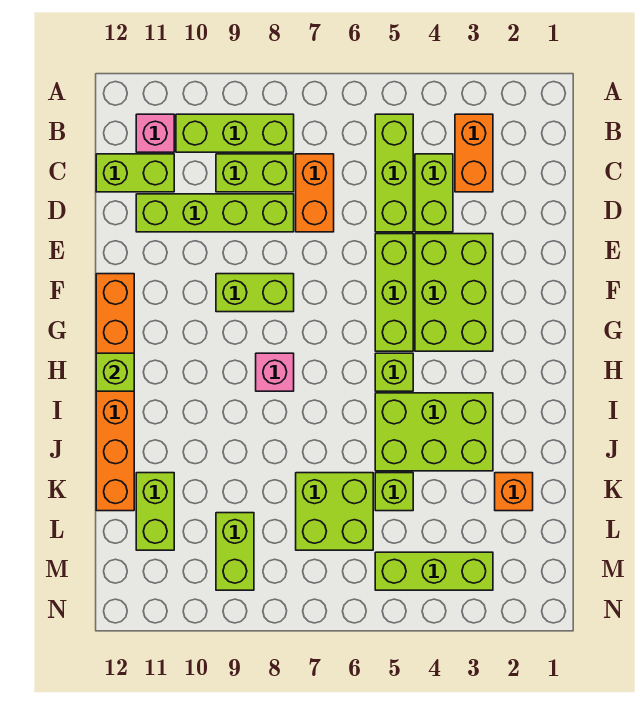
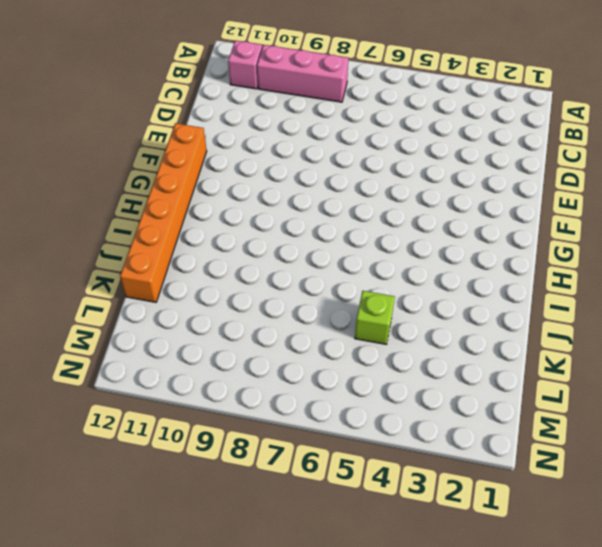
pink brick B8:B10 level 1 -> lime brick B8:B10 level 1
none -> orange brick B3:C3 level 1
none -> lime brick B5:D5 level 1
none -> lime brick C4:D4 level 1

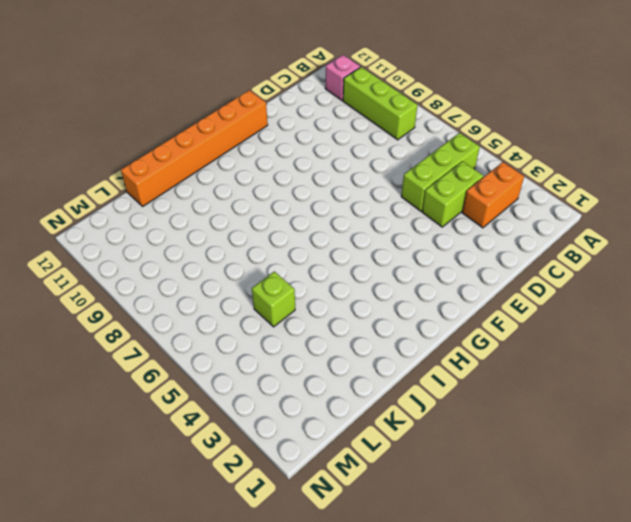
none -> orange brick C7:D7 level 1
none -> lime brick C8:C9 level 1
none -> lime brick C11:C12 level 1

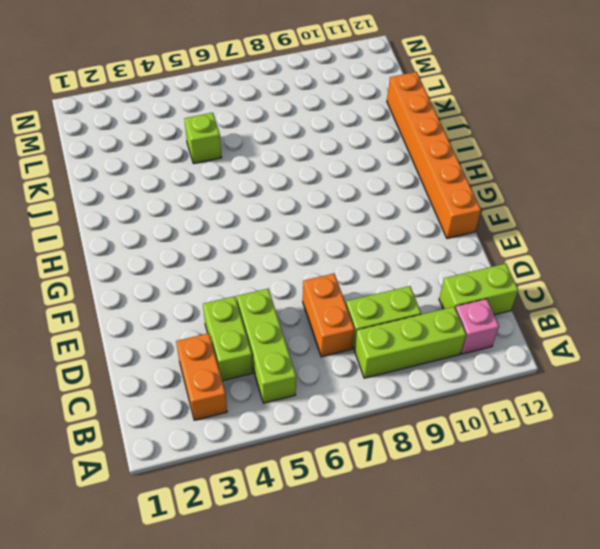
none -> lime brick D8:D11 level 1
none -> lime brick E3:G4 level 1
none -> lime brick E5:G5 level 1

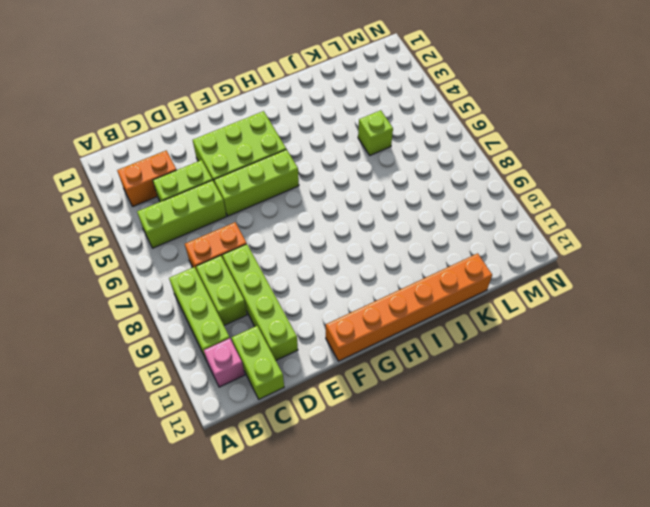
none -> lime brick F8:F9 level 1
none -> lime brick H5 level 1
none -> pink brick H8 level 1

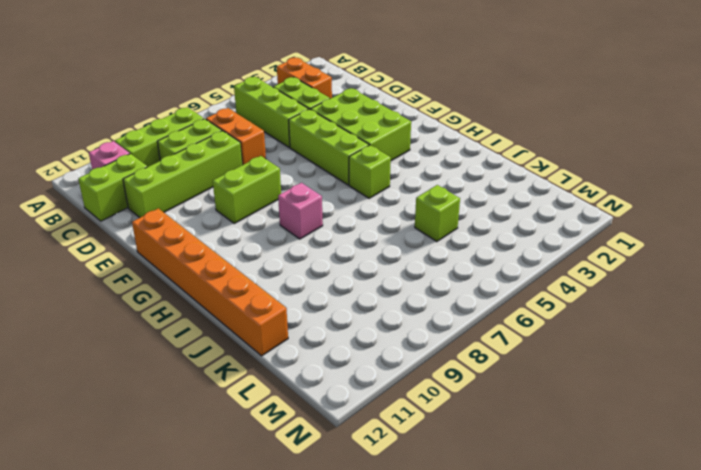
none -> lime brick I3:J5 level 1
none -> orange brick K2 level 1
none -> lime brick K6:L7 level 1

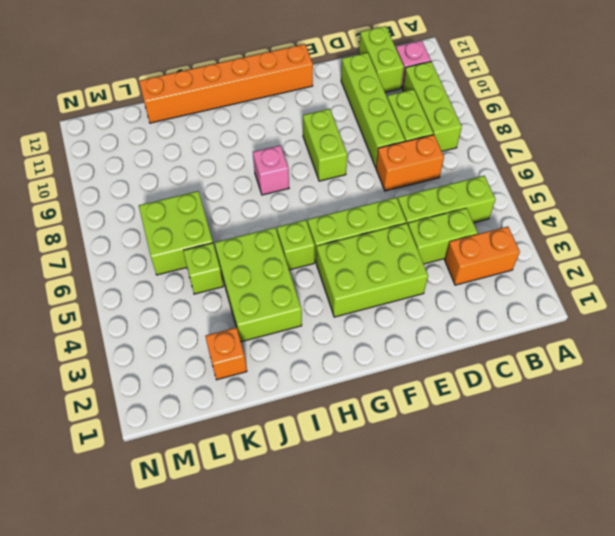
none -> lime brick K11:L11 level 1
none -> lime brick L9:M9 level 1
none -> lime brick M3:M5 level 1

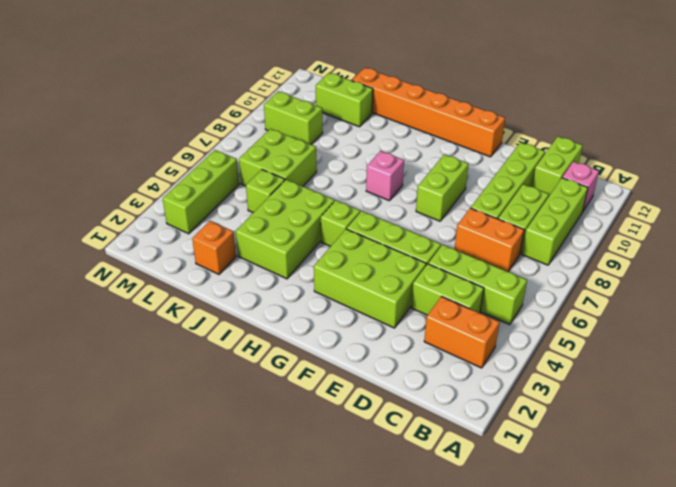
none -> lime brick H12 level 2

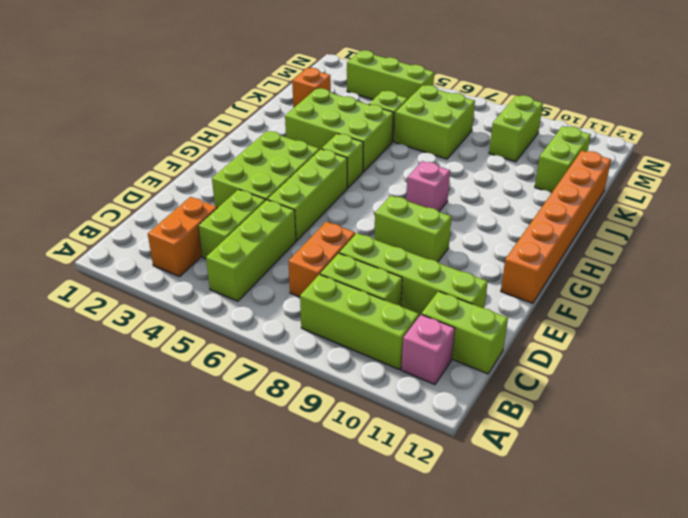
none -> lime brick H12 level 2

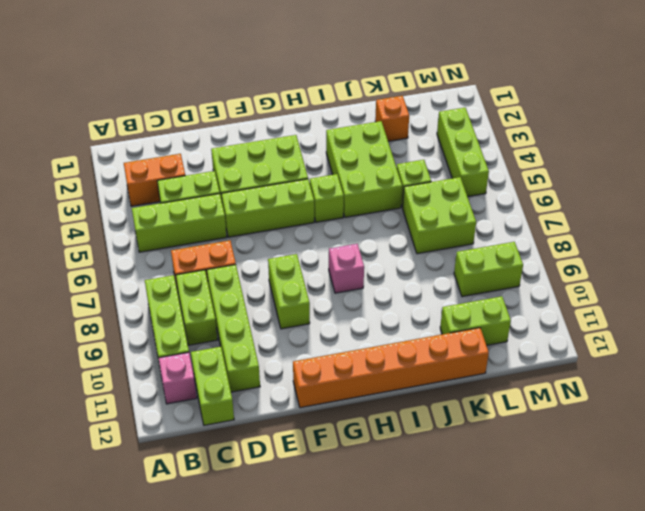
none -> lime brick H12 level 2

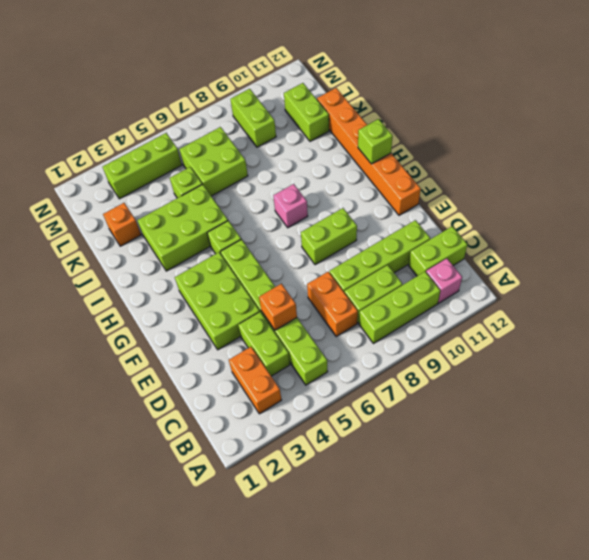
orange brick D5 level 2 -> none

